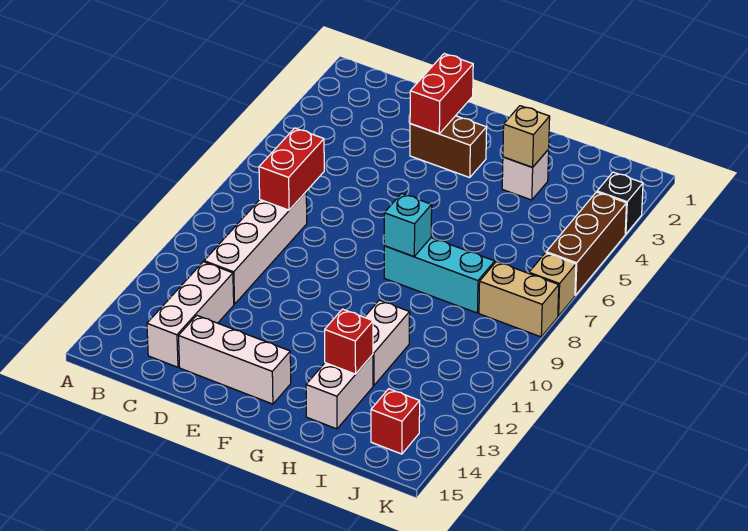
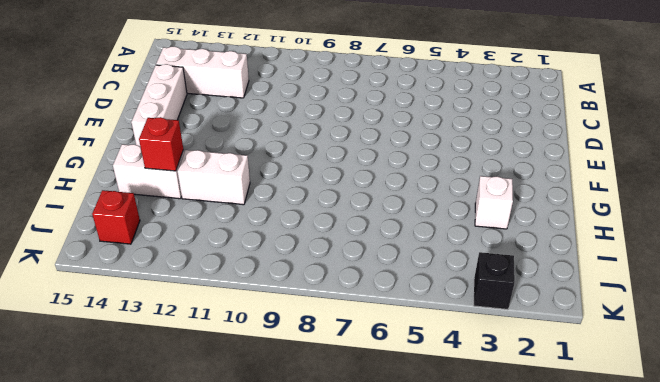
none -> white brick C8:C11 level 1
none -> brown brick E3:F3 level 1
none -> cyan brick G8:I8 level 1

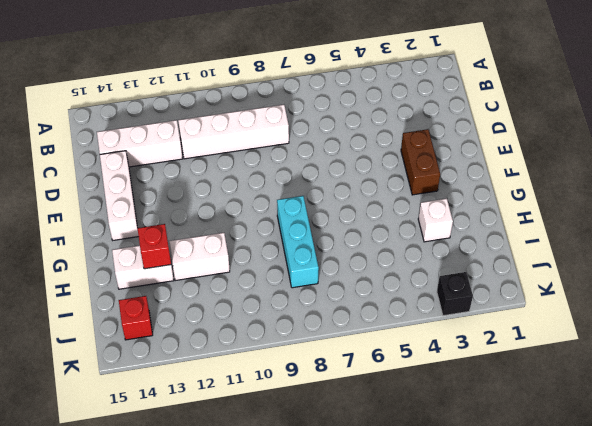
none -> tan brick J8:K8 level 1
none -> brown brick K4:K6 level 1
none -> tan brick K7 level 1

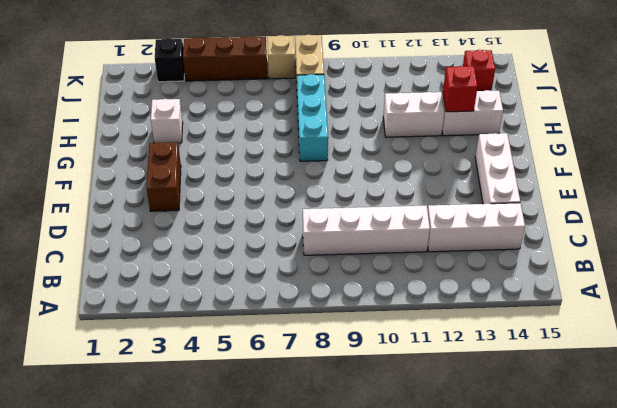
none -> red brick C7:C8 level 2
none -> red brick E2:E3 level 2
none -> cyan brick G8 level 2

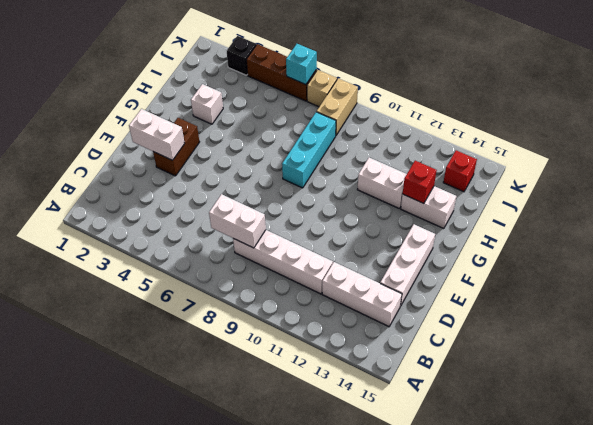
white brick C7:C8 level 2 -> red brick C7:C8 level 2
white brick E2:E3 level 2 -> red brick E2:E3 level 2
cyan brick K6 level 2 -> cyan brick G8 level 2
none -> tan brick H3 level 2

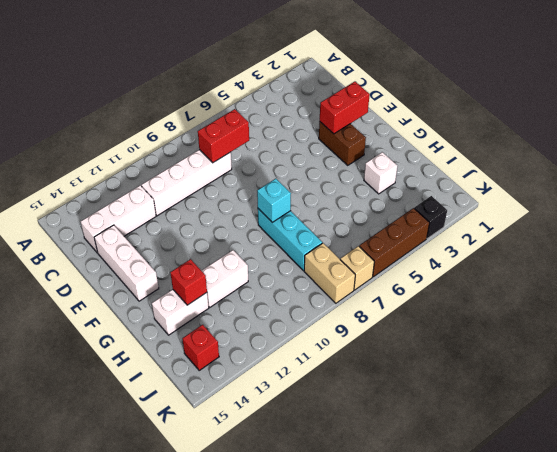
none -> tan brick H3 level 2

